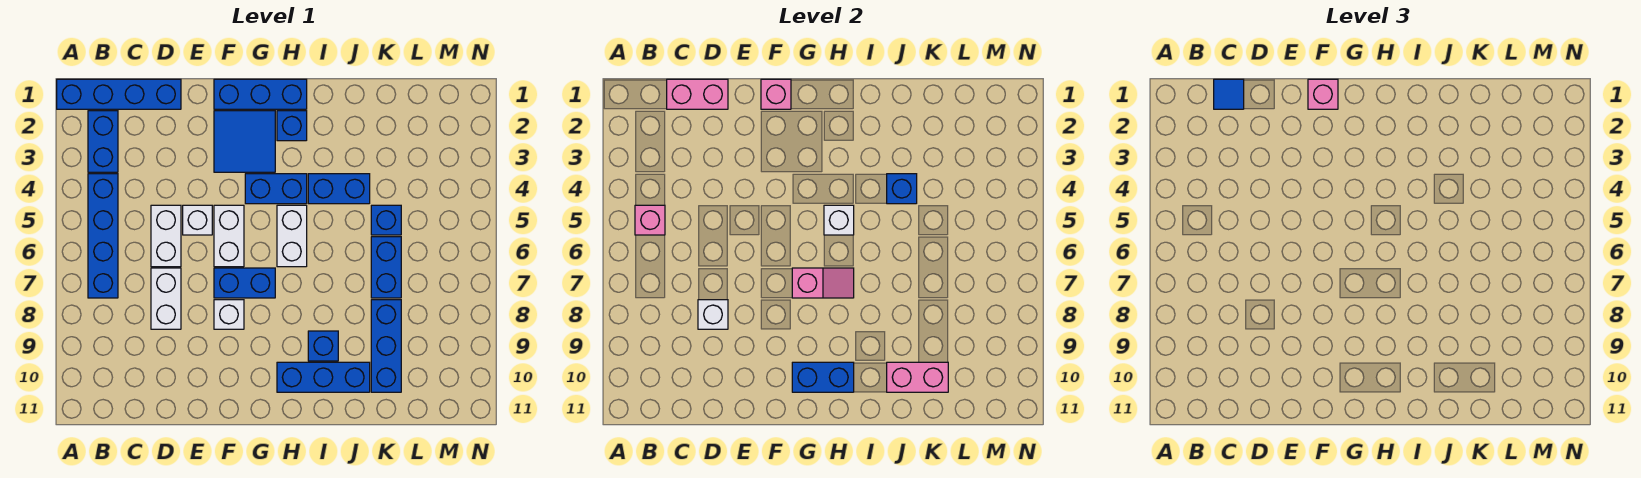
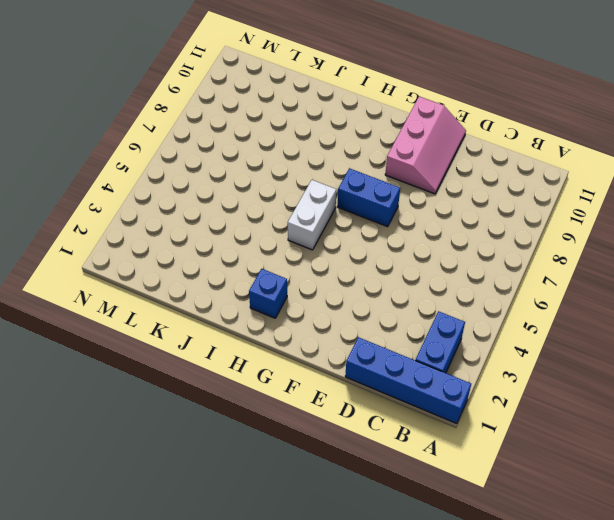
pink slope E9:F11 level 1 top F -> none
none -> blue brick B4:B7 level 1
none -> white brick D5:D6 level 1
none -> white brick D7:D8 level 1
none -> white brick E5 level 1

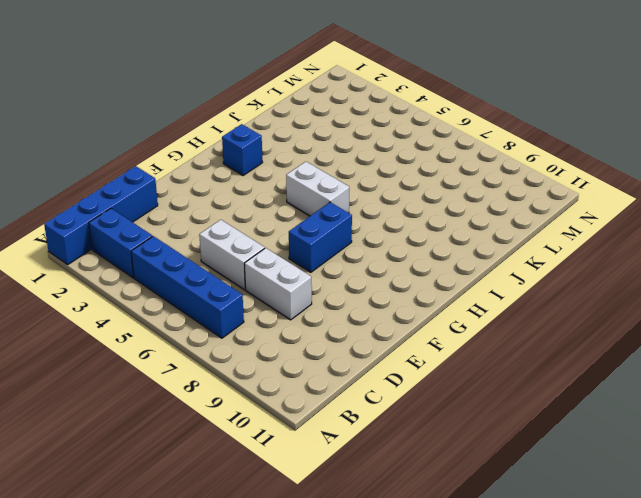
none -> white brick E5 level 1
none -> blue brick F1:H1 level 1
none -> blue tile F2:G3 level 1
none -> white brick F5:F6 level 1

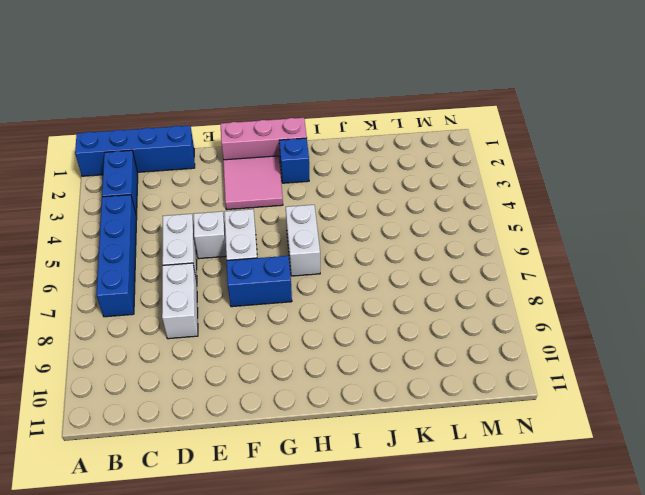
pink brick F1:H1 level 1 -> blue brick F1:H1 level 1
pink tile F2:G3 level 1 -> blue tile F2:G3 level 1
none -> white brick F8 level 1
none -> blue brick G4:H4 level 1
none -> blue brick H10:J10 level 1
none -> blue brick I4:J4 level 1

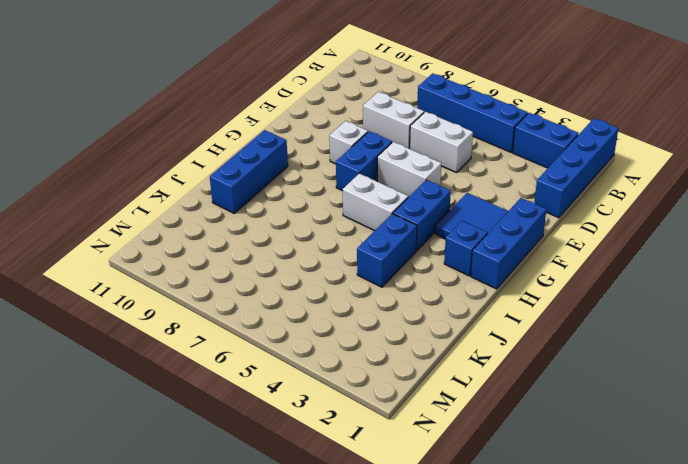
none -> white brick E5 level 1
none -> blue brick I9 level 1
none -> blue brick K5 level 1
none -> blue brick K6:K7 level 1

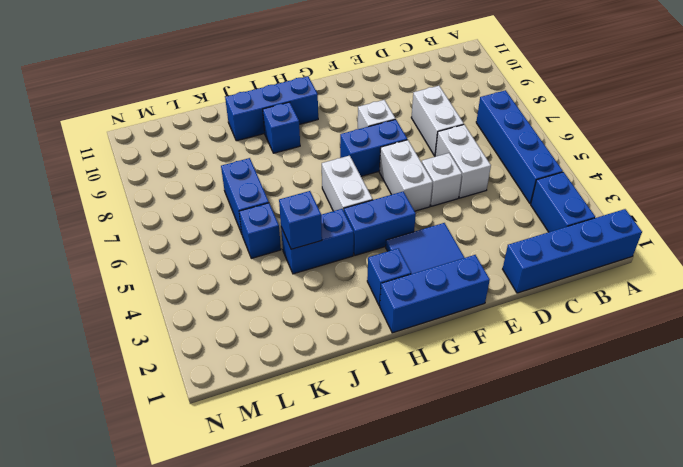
none -> blue brick K8:K10 level 1
none -> pink brick B5 level 2
none -> pink brick C1:D1 level 2
none -> white brick D8 level 2

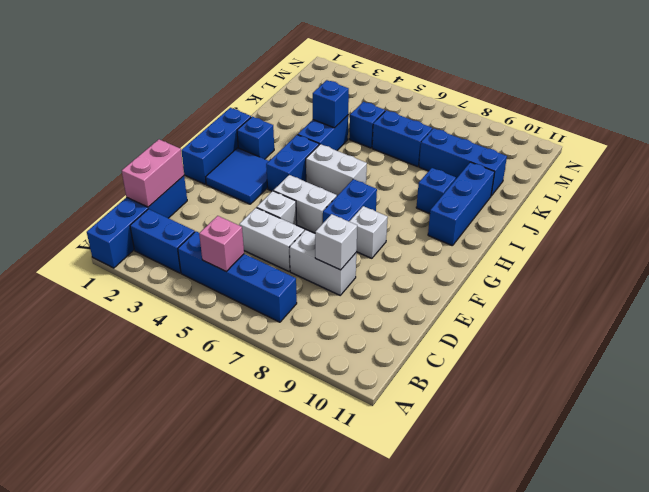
none -> pink brick F1 level 2
none -> pink slope G7:H7 level 2 top G
none -> blue brick G10:H10 level 2
none -> white brick H5 level 2

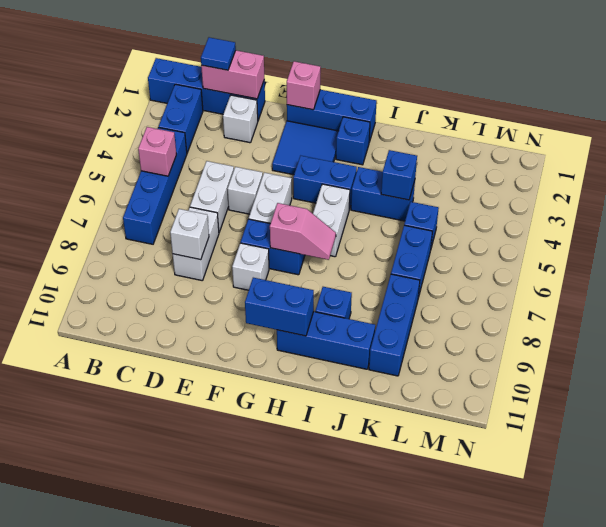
white brick D2 level 1 -> white brick H5 level 2
none -> pink brick J10:K10 level 2
none -> pink brick F1 level 3

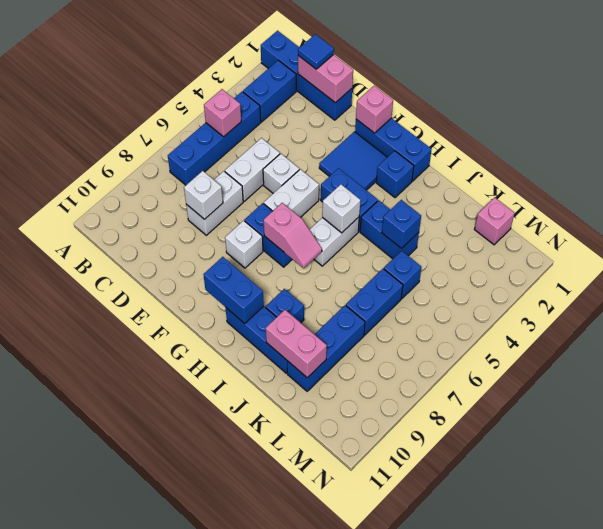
pink brick L1 level 1 -> pink brick F1 level 3

